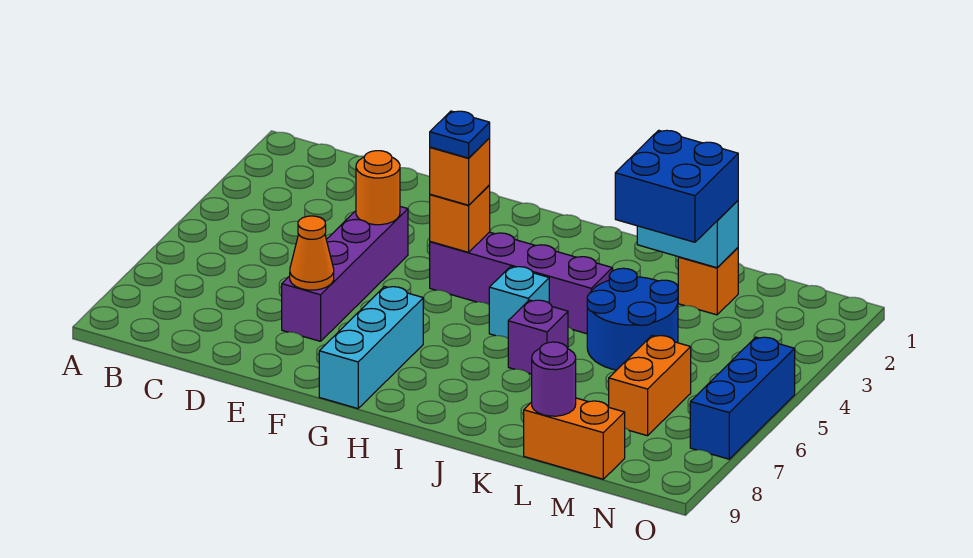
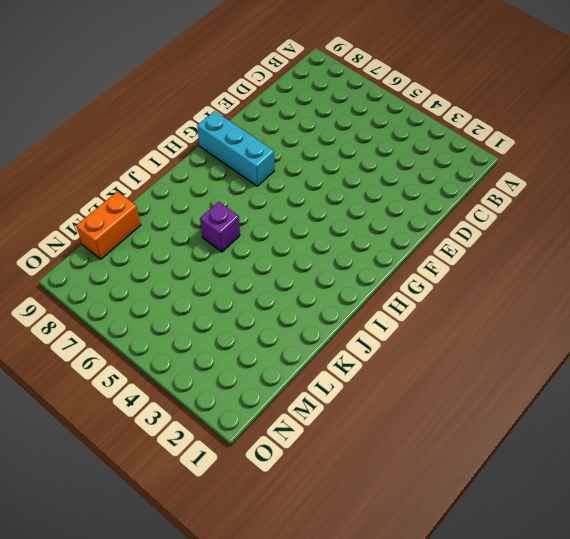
none -> purple brick E4:E7 level 1
none -> purple brick G4:J4 level 1
none -> cyan brick I5 level 1

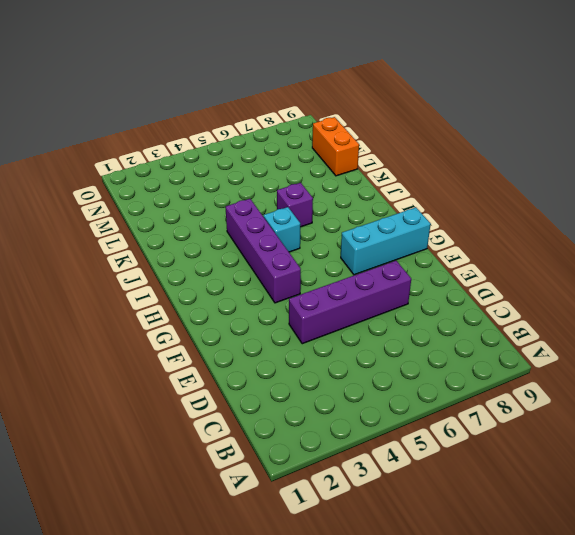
none -> blue round brick K4:L5 level 1
none -> orange brick L2 level 1
none -> orange brick M6:M7 level 1

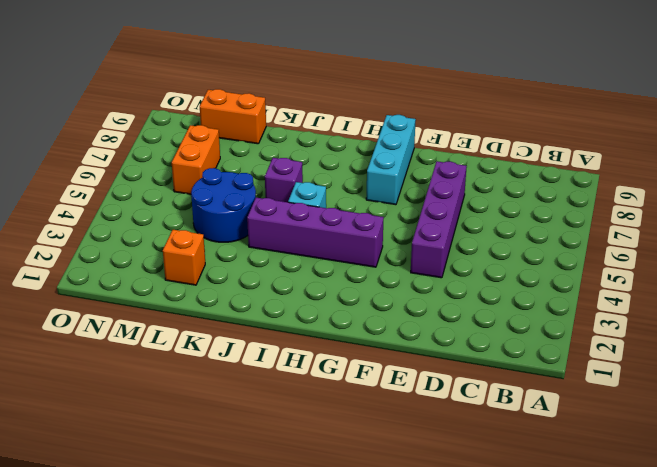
none -> blue brick O5:O7 level 1
none -> orange round brick E4 level 2
none -> orange cone E7 level 2

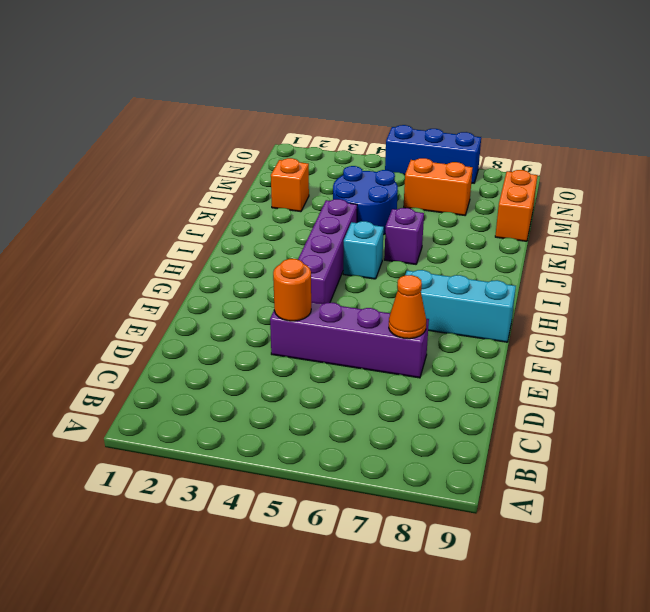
none -> orange brick G4 level 2
none -> cyan brick K2:L2 level 2
none -> purple round brick L9 level 2

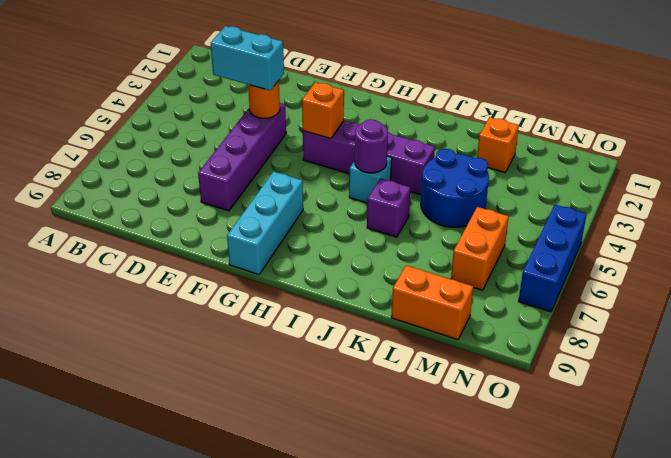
cyan brick D4:E4 level 3 -> cyan brick K2:L2 level 2
purple round brick I5 level 2 -> purple round brick L9 level 2
none -> orange cone E7 level 2
none -> orange brick G4 level 3
none -> blue brick K2:L3 level 3

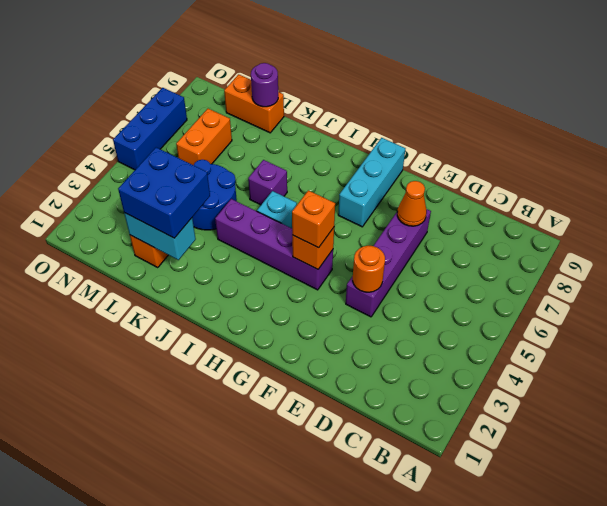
none -> blue plate G4 level 4

